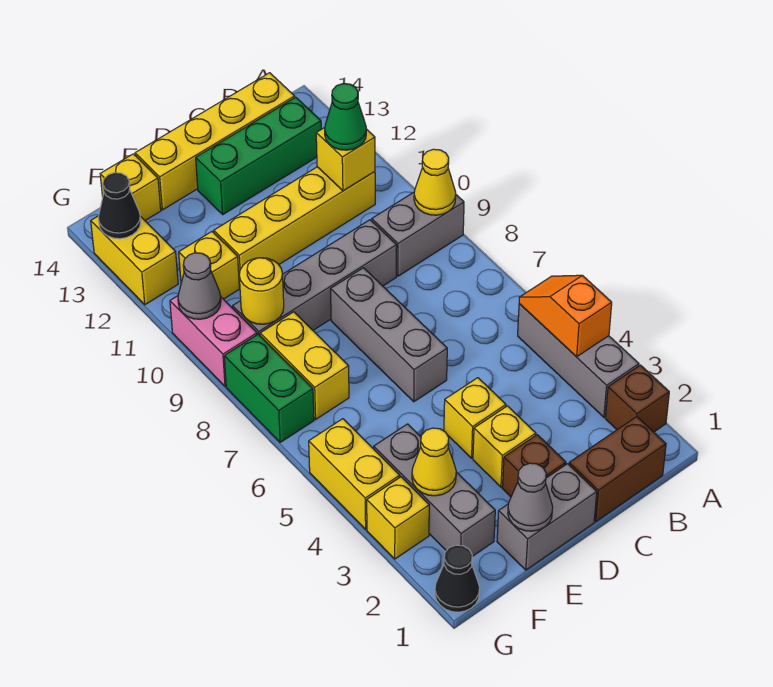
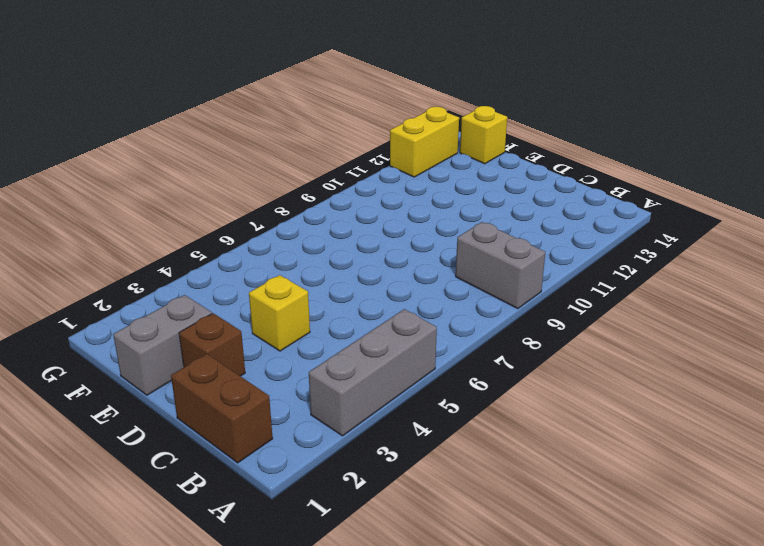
grey brick E1:E2 level 1 -> grey brick D1:E1 level 1
none -> brown brick A2 level 1
none -> yellow brick B11:E11 level 1
none -> green brick B13:D13 level 1
none -> yellow brick B14:E14 level 1

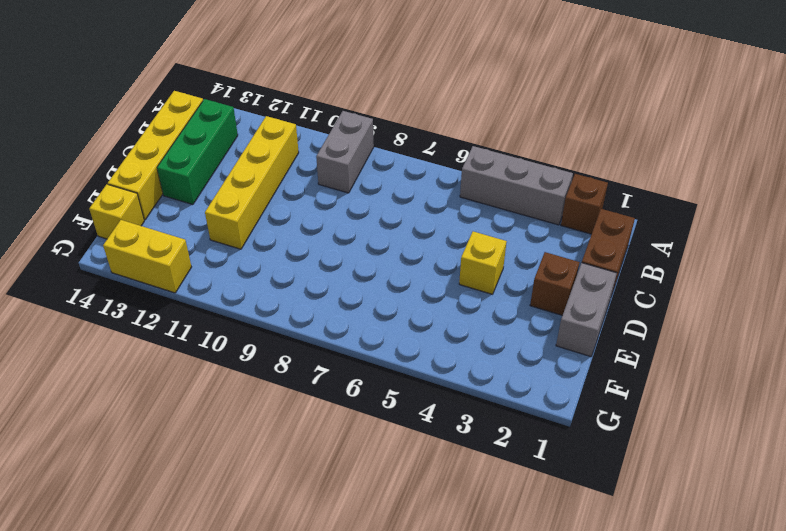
none -> grey brick C9:F9 level 1
none -> yellow brick D3 level 1
none -> grey brick D6:D8 level 1
none -> grey brick F2:F4 level 1

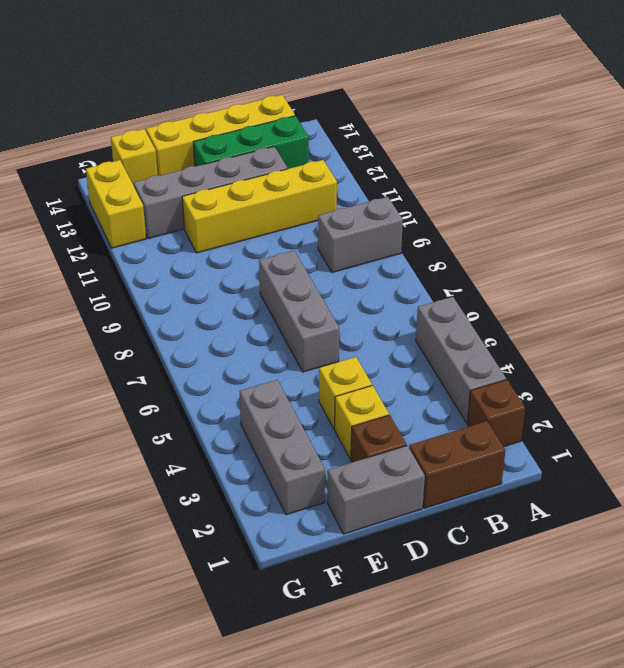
grey brick C12:F12 level 1 -> grey brick C9:F9 level 1
none -> yellow brick F7:F8 level 1
none -> yellow brick F11 level 1
none -> black cone G1 level 1
none -> yellow brick G3 level 1

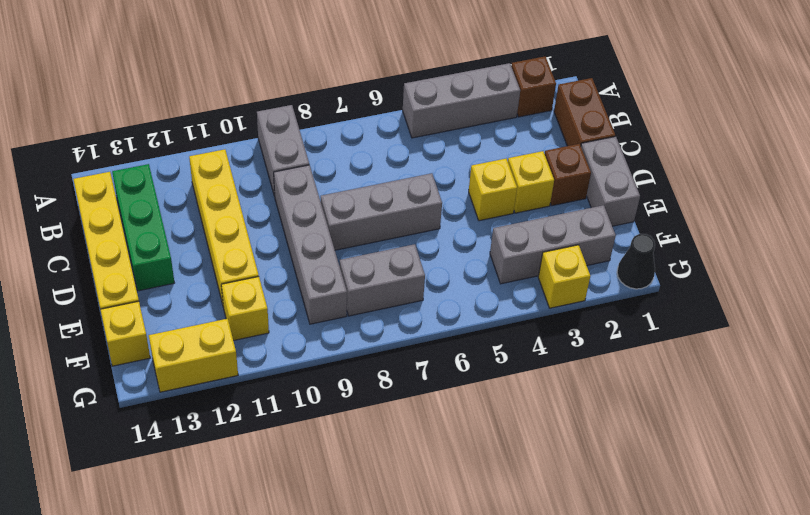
grey brick F7:F8 level 1 -> yellow brick F7:F8 level 1
none -> yellow brick G4:G5 level 1
none -> green brick G7:G8 level 1
none -> pink brick G9:G10 level 1
none -> orange slope A4:A5 level 2 top 4

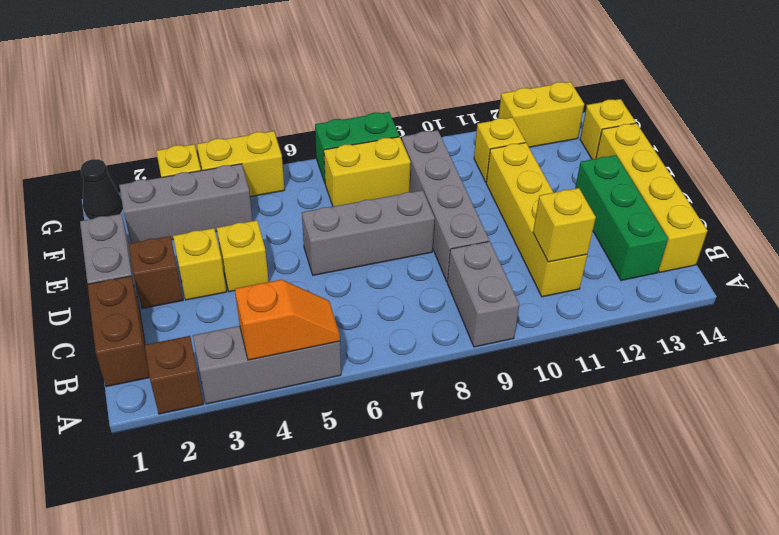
none -> pink brick G9:G10 level 1
none -> yellow cone A9 level 2
none -> grey cone E1 level 2
none -> yellow cone F3 level 2

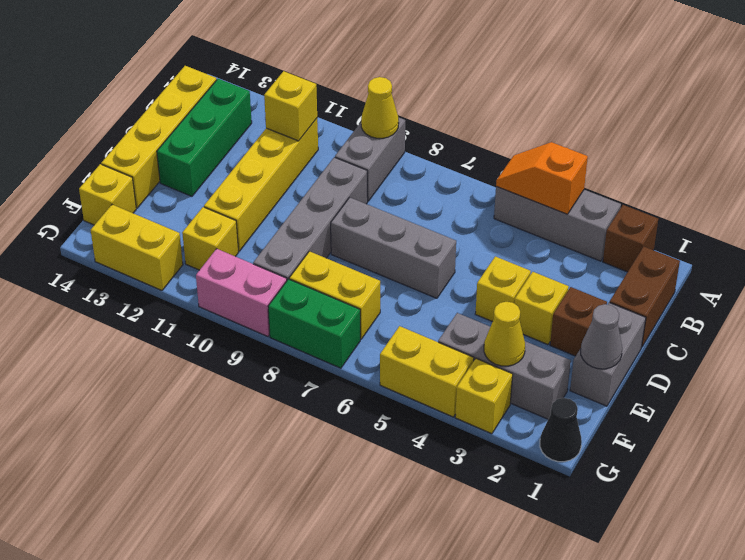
none -> yellow round brick F9 level 2
none -> grey cone G10 level 2
none -> black cone G13 level 2
none -> green cone B11 level 3

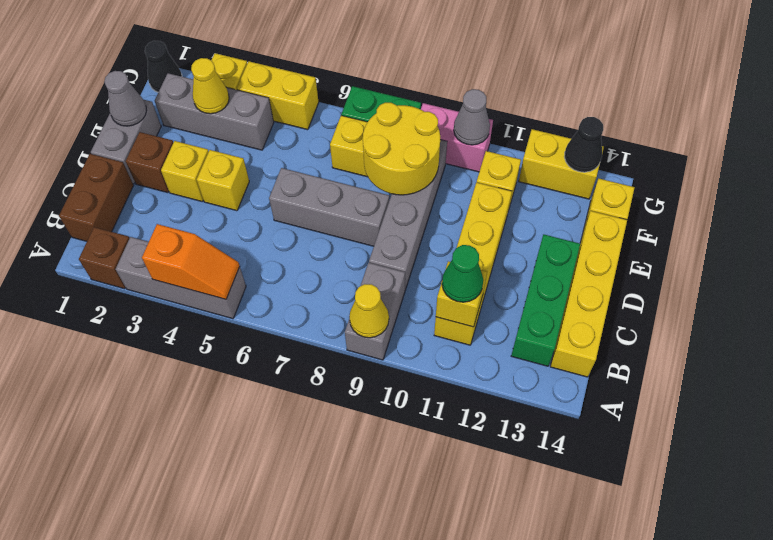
yellow round brick E8:F9 level 2 -> yellow round brick F9 level 2

